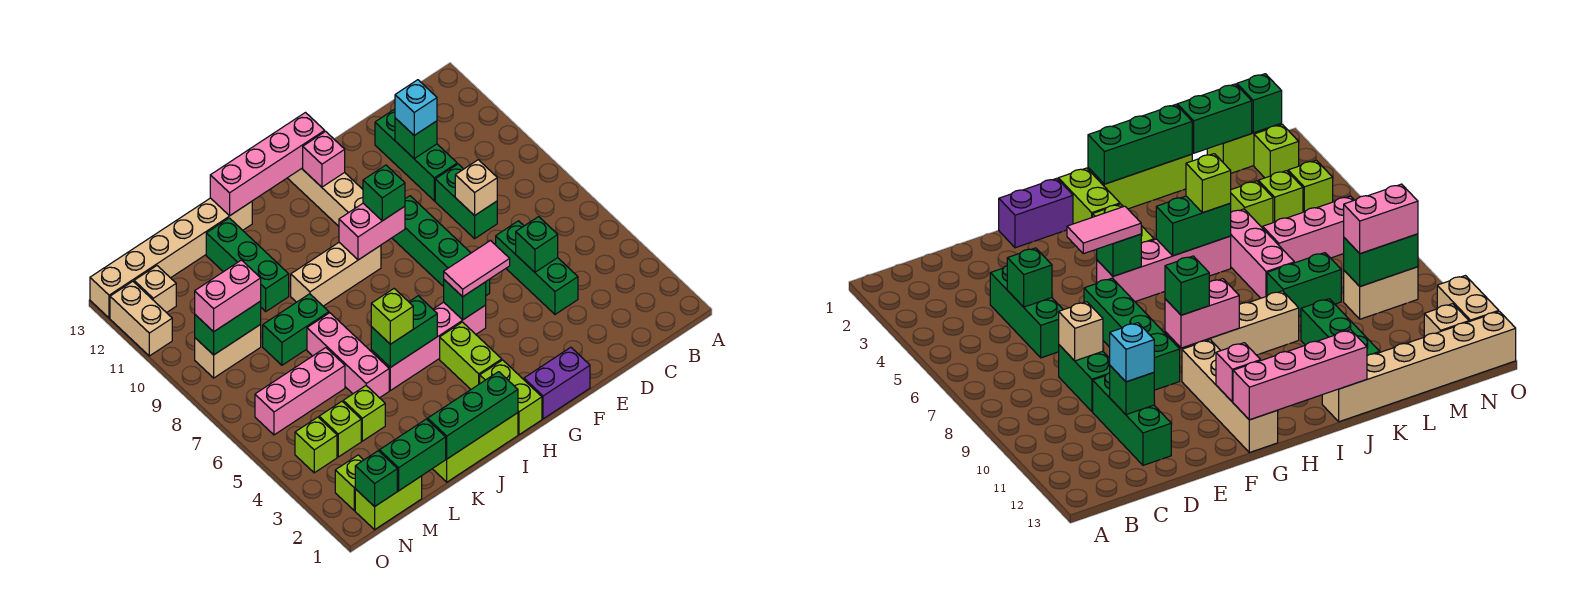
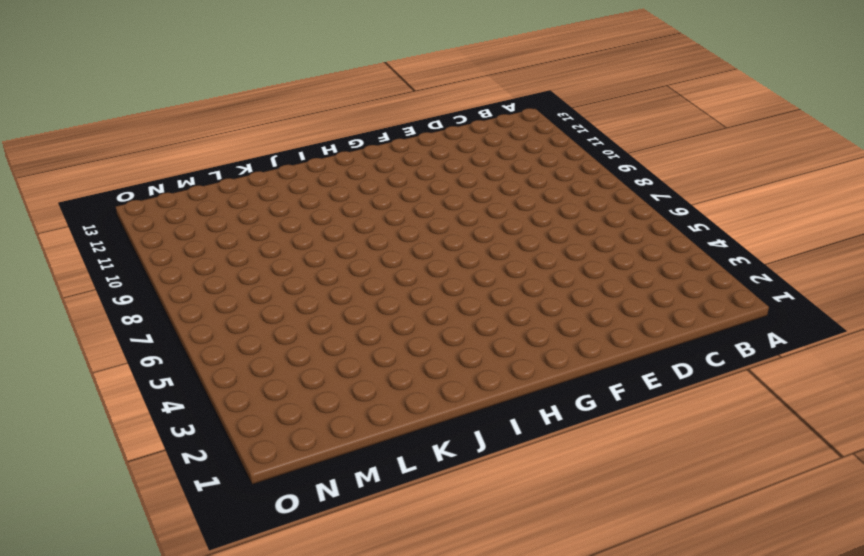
none -> green brick D4:D6 level 1
none -> green brick D8:D9 level 1
none -> green brick D10:D12 level 1
none -> purple brick F1:G1 level 1

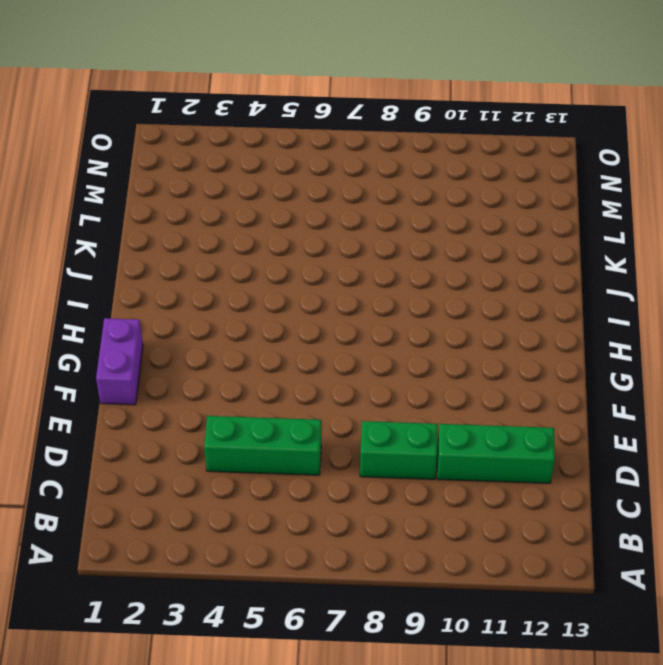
none -> green brick F6:F9 level 1
none -> pink brick G5:J5 level 1
none -> tan brick G10:G13 level 1
none -> lime brick H1:H2 level 1

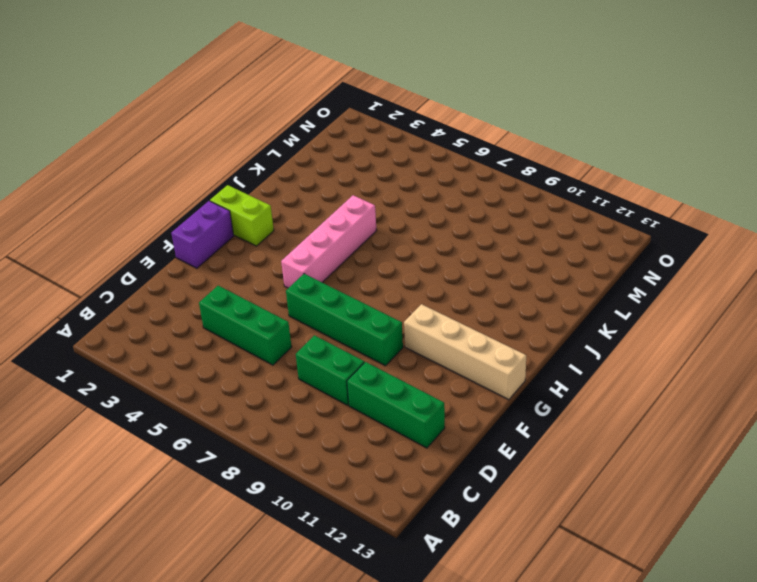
none -> lime brick H3:H4 level 1
none -> tan brick H9:J9 level 1
none -> lime brick I1:K1 level 1
none -> tan brick J13:O13 level 1

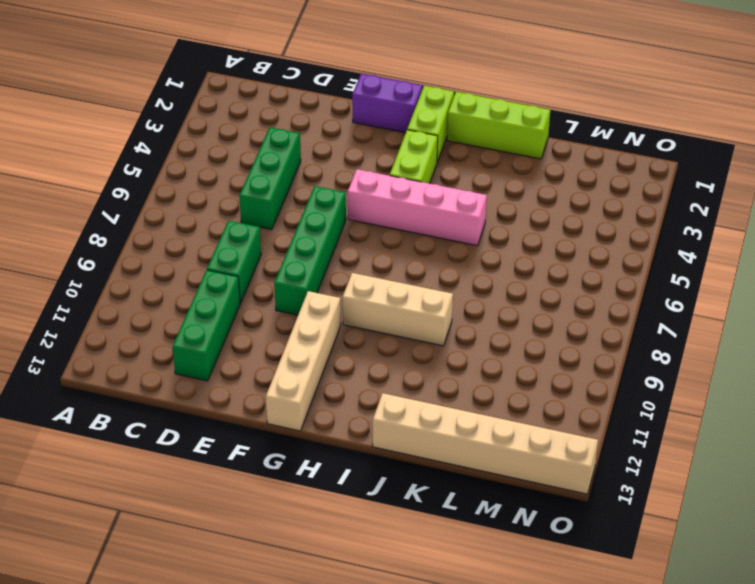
none -> pink brick K5:K7 level 1
none -> green brick K8:L8 level 1
none -> green brick K10:K12 level 1
none -> lime brick L4 level 1

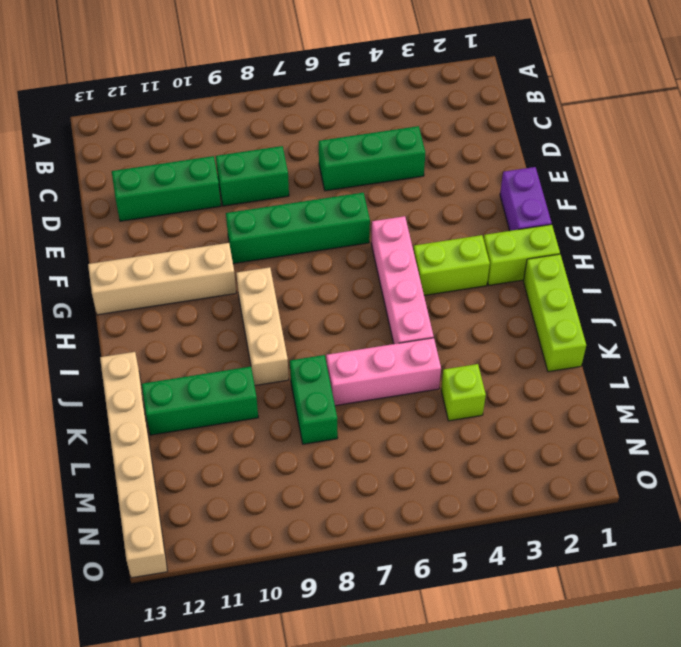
none -> pink brick L6:N6 level 1
none -> lime brick M1:N1 level 1
none -> lime brick M4 level 1
none -> tan brick M9:N9 level 1

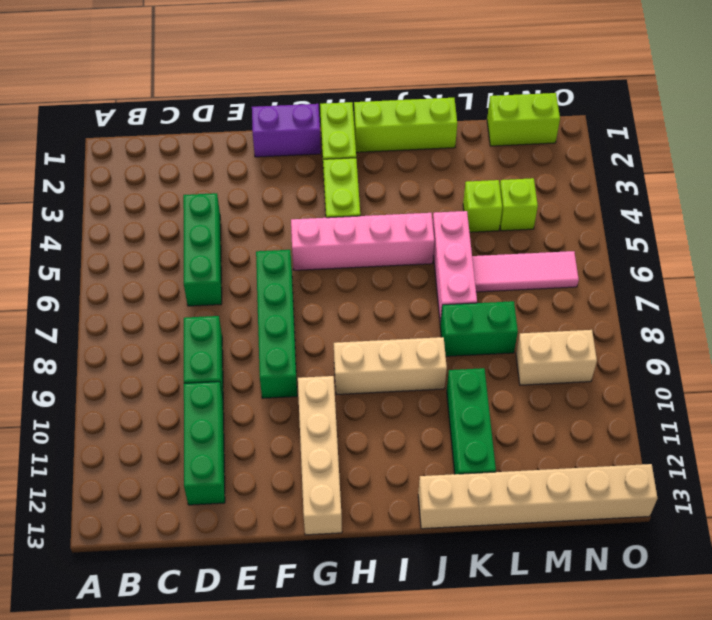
pink tile L6:N6 level 1 -> pink brick L6:N6 level 1
none -> lime brick N2 level 1
none -> lime brick N4 level 1
none -> tan brick N12 level 1
none -> tan brick O11:O12 level 1

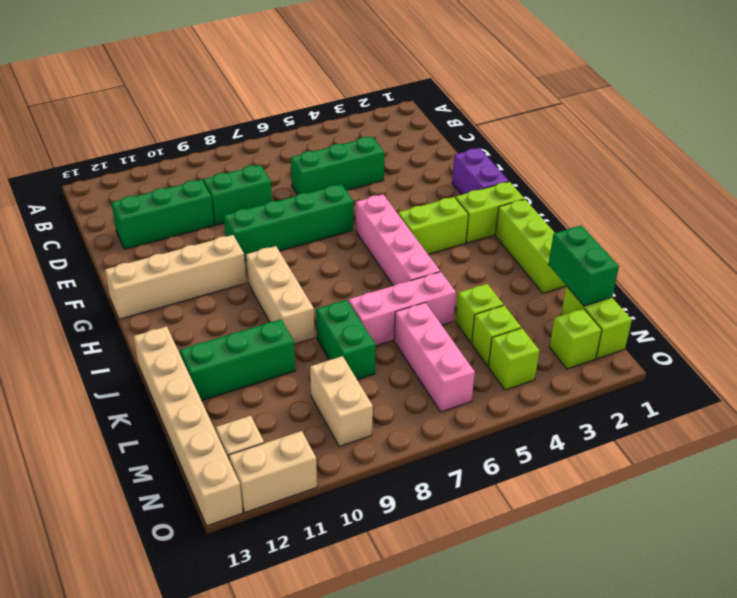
none -> green brick D5 level 2
none -> tan brick D8 level 2
none -> green brick D11 level 2
none -> green brick G5 level 2

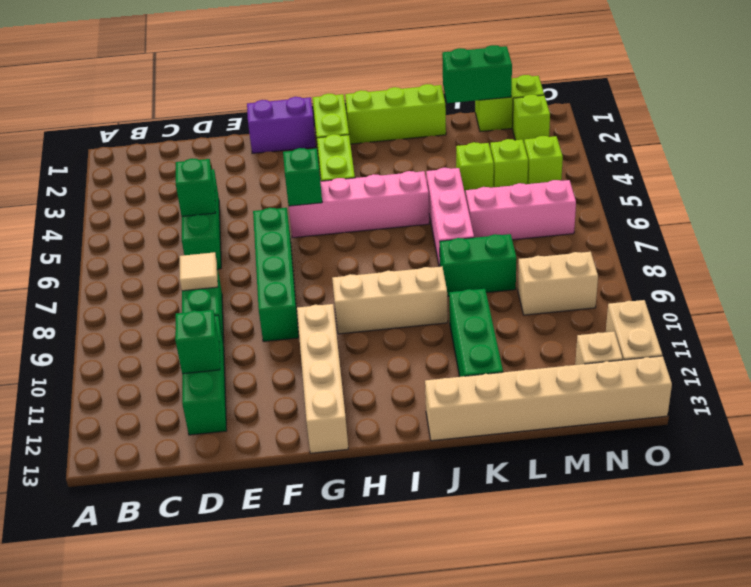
tan tile D8 level 2 -> tan brick D8 level 2
none -> pink brick G9:H9 level 2
none -> pink brick G12 level 2
none -> pink brick G13:J13 level 2
none -> green brick I1:K1 level 2

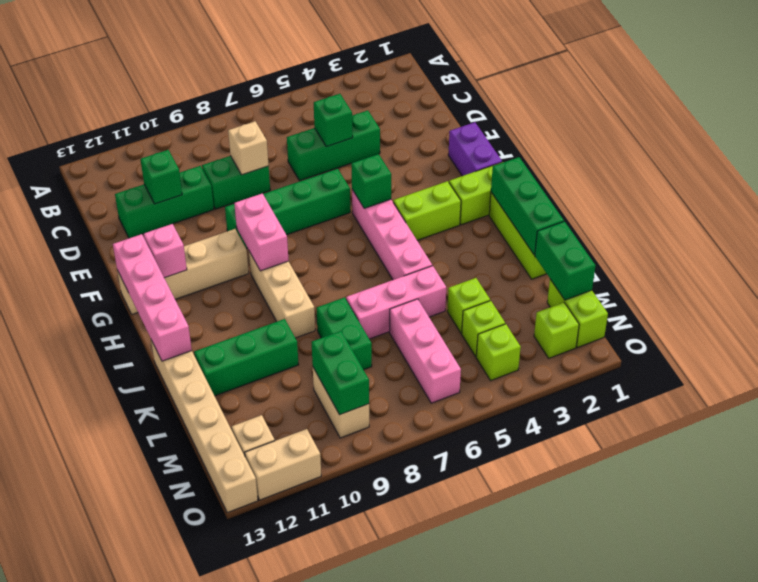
none -> green brick I5:J5 level 2
none -> green brick N1 level 2
none -> cyan brick D11 level 3
none -> pink tile F5:G5 level 3

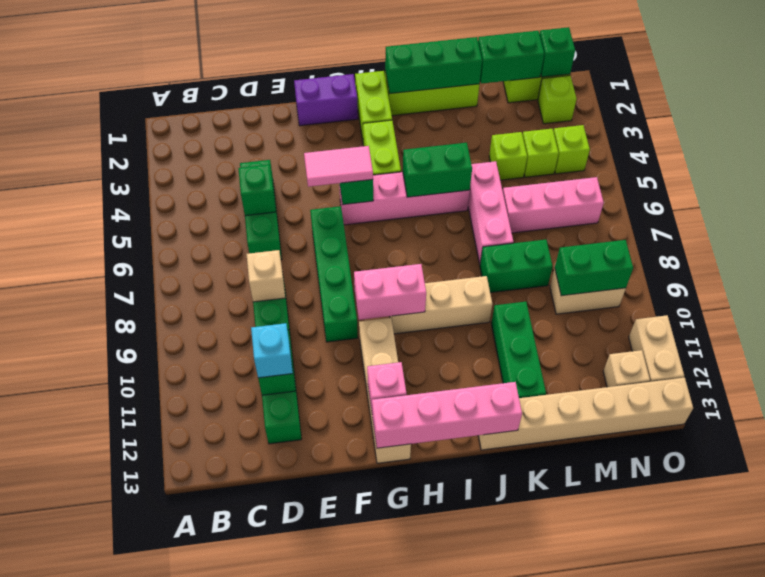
none -> green brick G9 level 3
none -> lime brick J5 level 3
none -> pink brick M9:N9 level 3

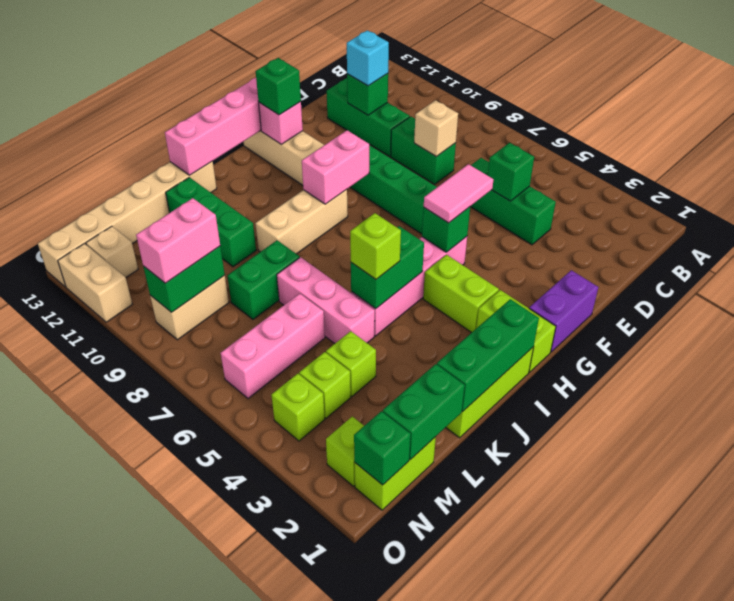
green brick G12 level 3 -> green brick G9 level 3

